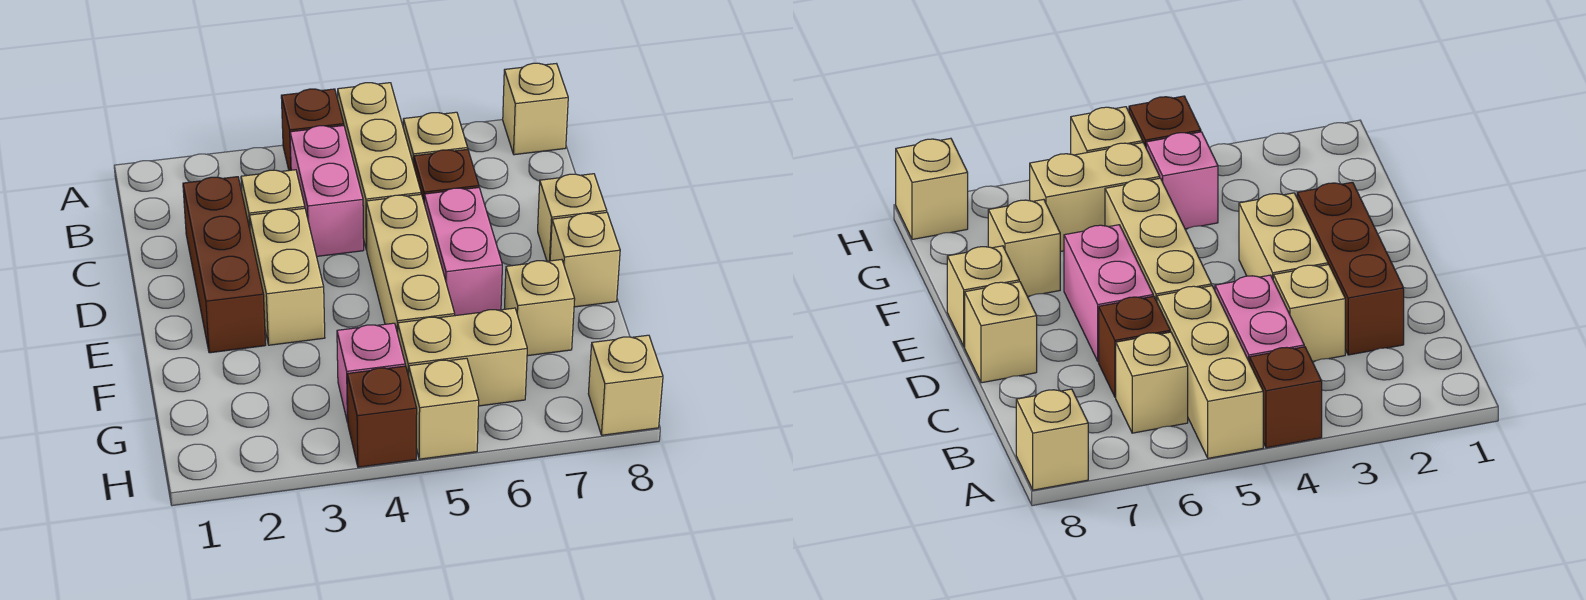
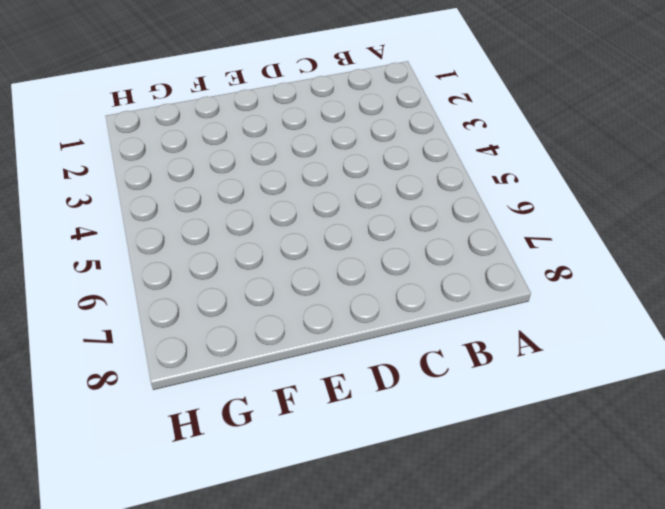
none -> brown brick A4 level 1
none -> tan brick A5:C5 level 1
none -> tan brick A8 level 1

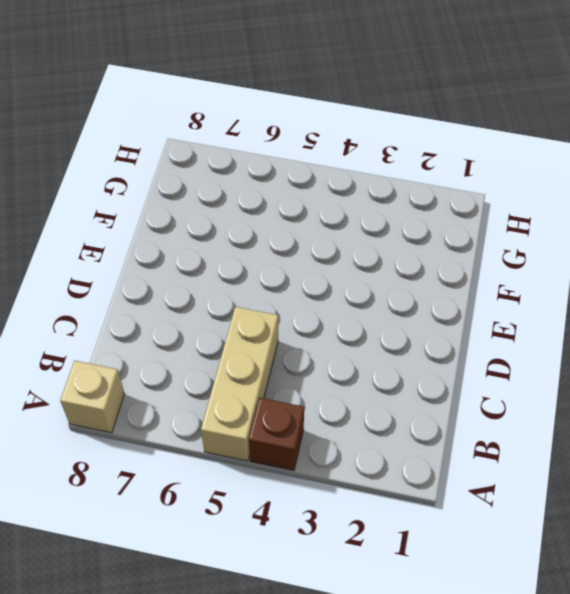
none -> pink brick B4:C4 level 1
none -> tan brick B6 level 1
none -> brown brick C2:E2 level 1

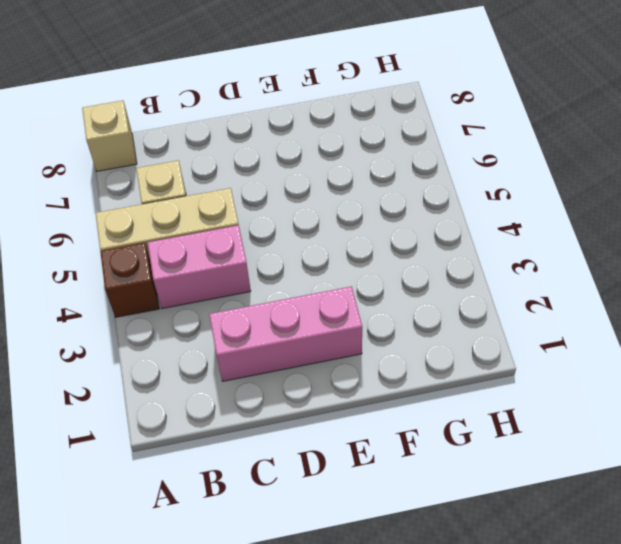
pink brick C2:E2 level 1 -> brown brick C2:E2 level 1
none -> tan brick C3 level 1
none -> brown brick C6 level 1
none -> tan brick D3:E3 level 1

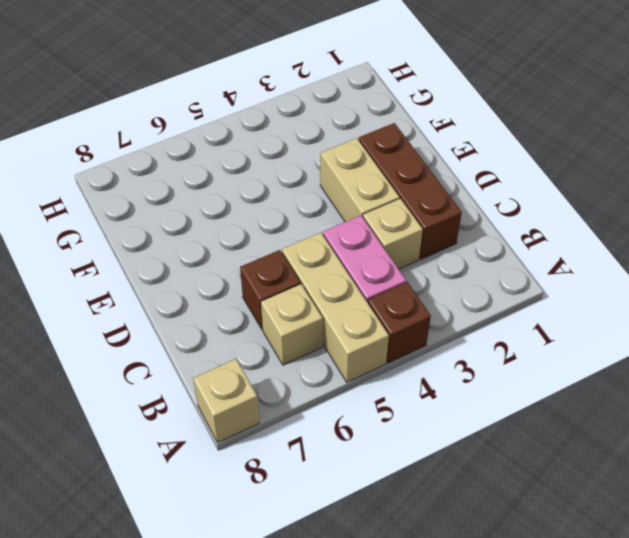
none -> tan brick D5:F5 level 1
none -> pink brick D6:E6 level 1
none -> tan brick D8 level 1

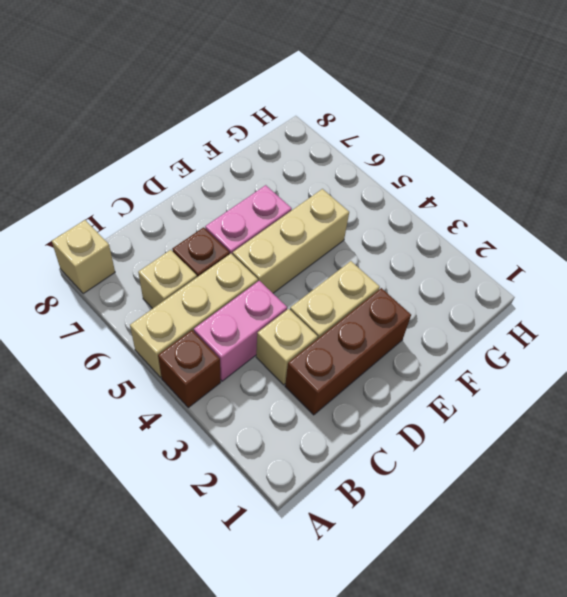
none -> tan brick D8 level 1
none -> tan brick E8 level 1
none -> tan brick F7 level 1

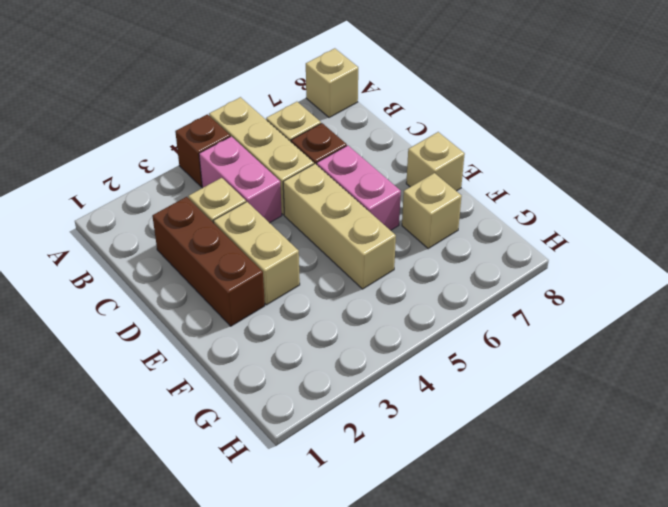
none -> tan brick D8 level 1
none -> pink brick G4 level 1
none -> tan brick G5:G6 level 1

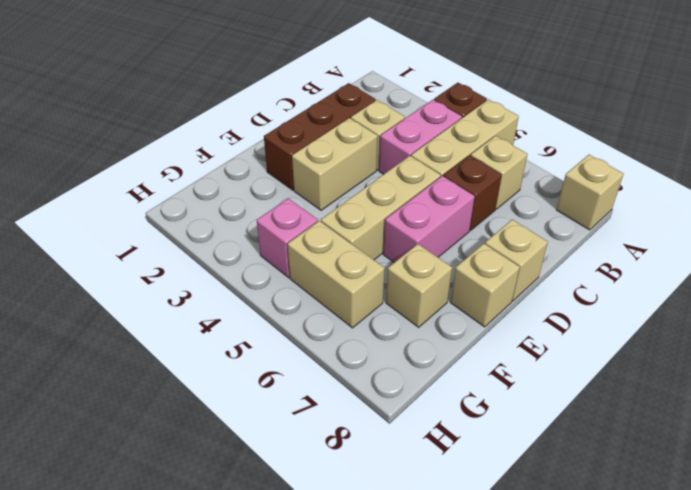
none -> brown brick H4 level 1
none -> tan brick H5 level 1
none -> tan brick H8 level 1

